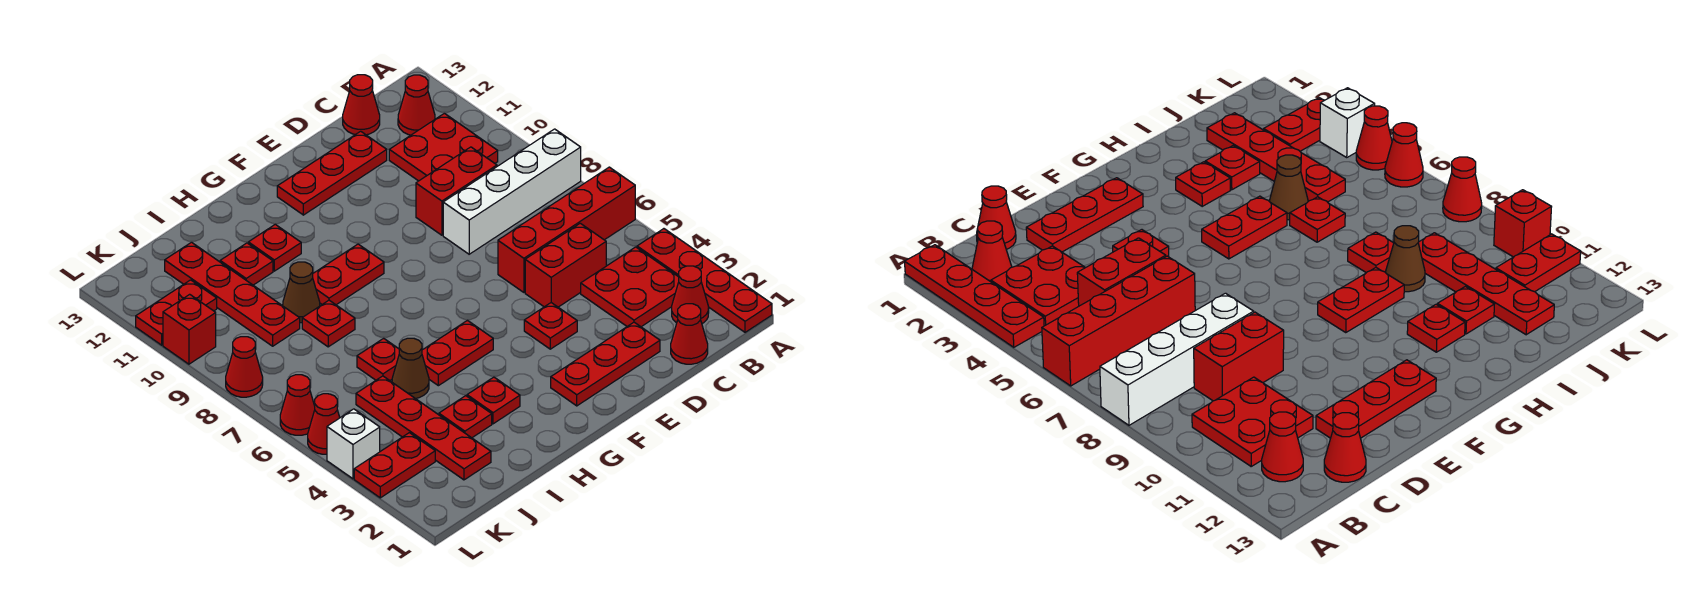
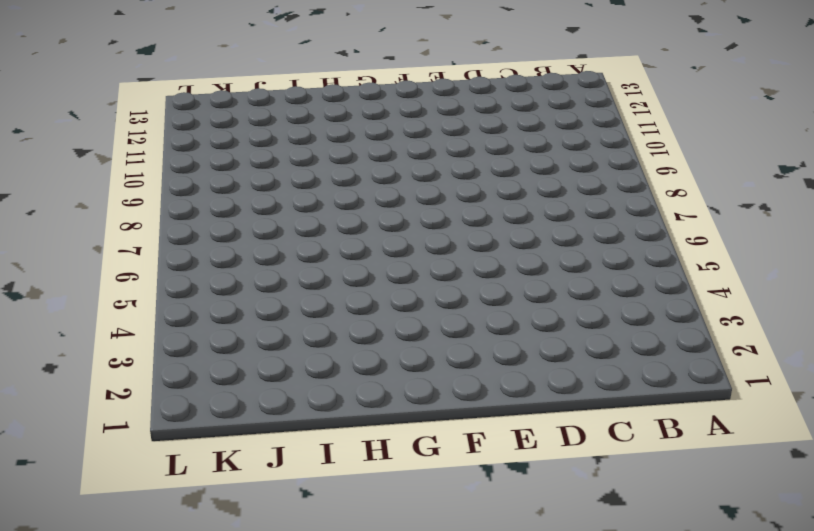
none -> red plate A1:A4 level 1
none -> red brick A6:D6 level 1
none -> white brick A8:D8 level 1
none -> red cone B2 level 1

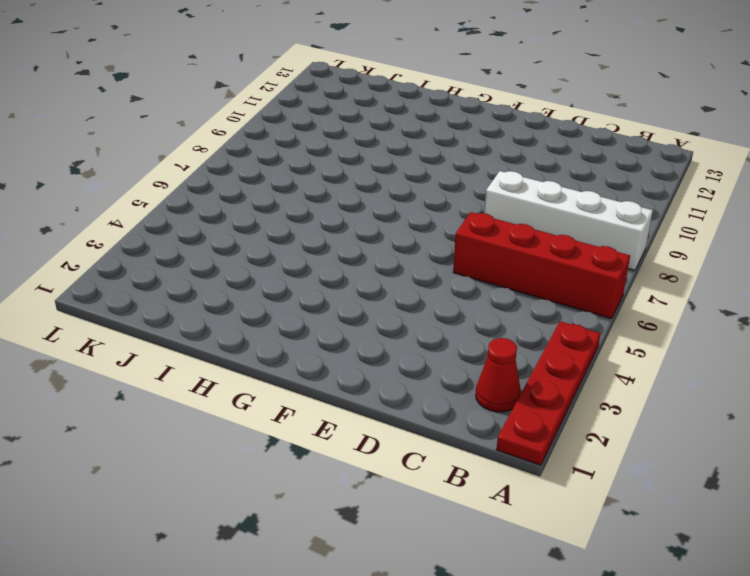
none -> red plate B3:C4 level 1
none -> red plate B10:C11 level 1
none -> red cone B12 level 1
none -> red cone C1 level 1

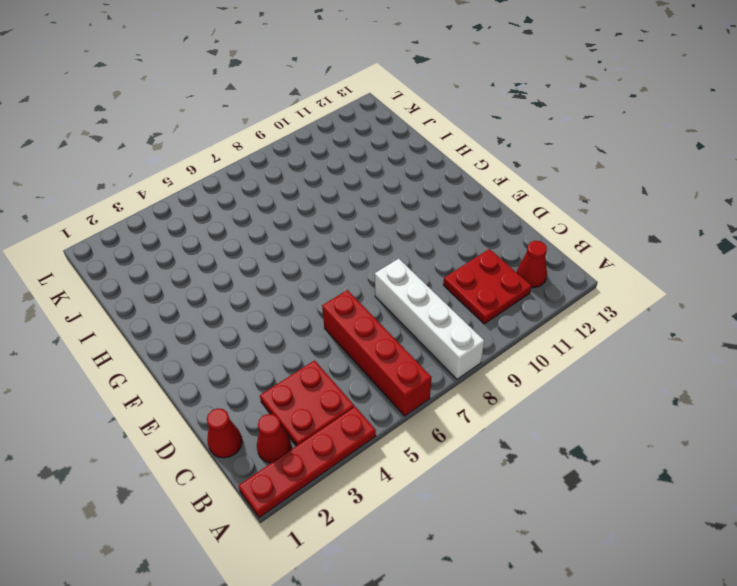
none -> red brick C5:D5 level 1
none -> red brick C9:D9 level 1
none -> red cone C13 level 1
none -> red plate D2:F2 level 1

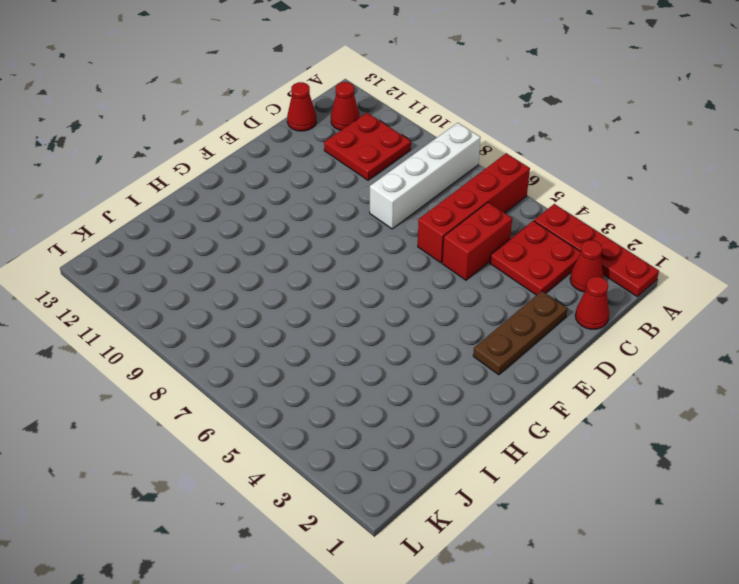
brown plate D2:F2 level 1 -> red plate D2:F2 level 1
none -> red brick C9:D9 level 1
none -> red plate D12:F12 level 1
none -> red plate E4 level 1
none -> red plate G5:H5 level 1

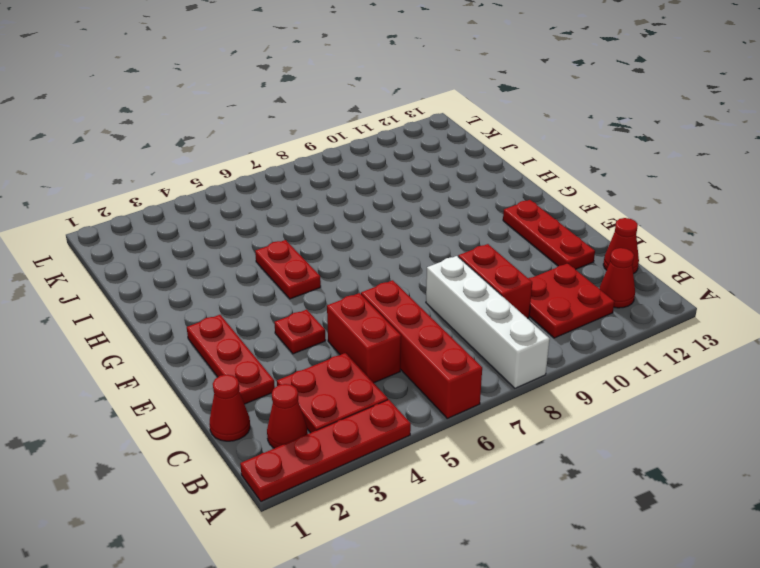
none -> red plate G9:H9 level 1
none -> red plate H3 level 1
none -> red plate H11 level 1
none -> red plate I3 level 1

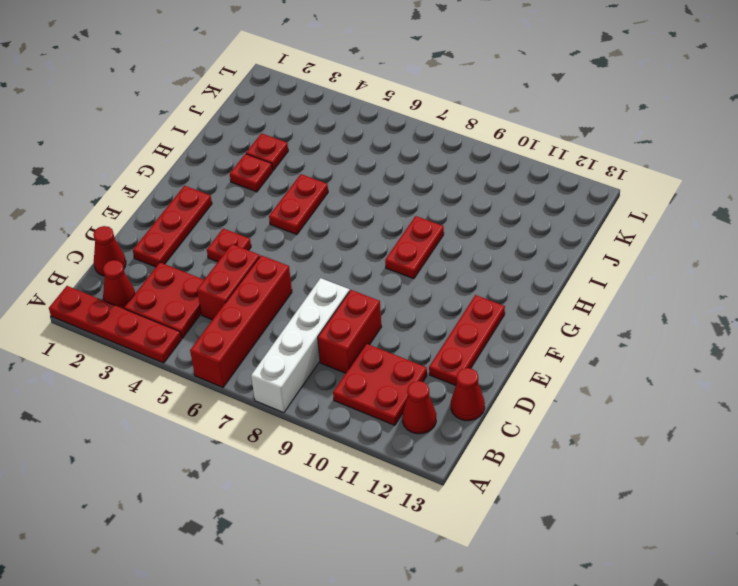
none -> red plate H11 level 1
none -> brown cone I5 level 1
none -> red plate I6 level 1
none -> red plate I8 level 1

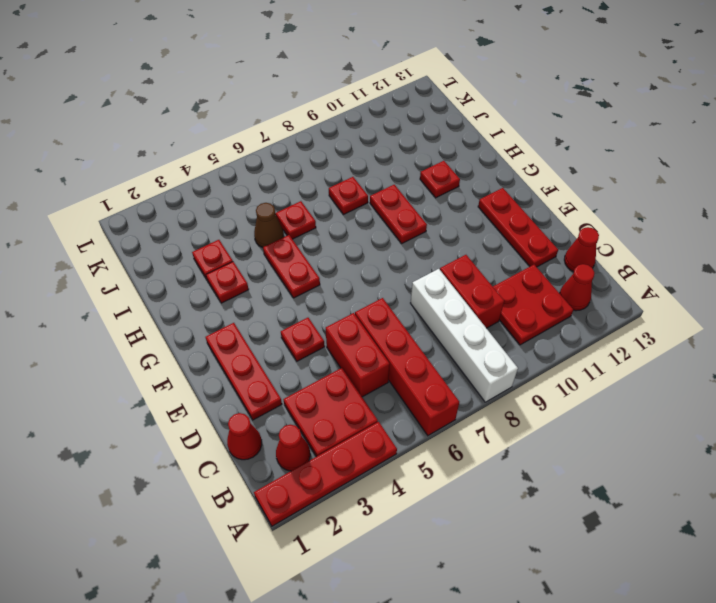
none -> brown cone I9 level 1
none -> red plate I11 level 1
none -> red plate J2:J5 level 1
none -> red plate J9:J12 level 1

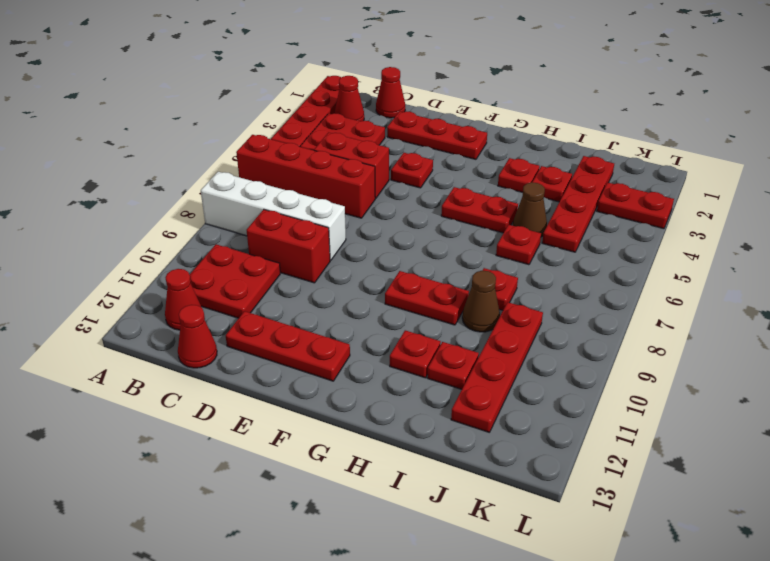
none -> red plate K11:L11 level 1
none -> white brick L4 level 1
none -> red cone L5 level 1
none -> red cone L6 level 1

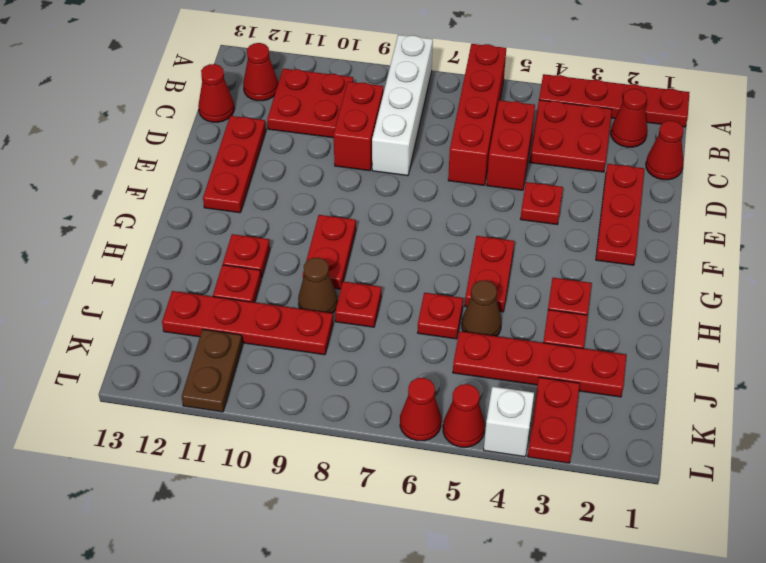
brown plate K11:L11 level 1 -> red plate K11:L11 level 1
none -> red cone L8 level 1
none -> red brick L10 level 1

